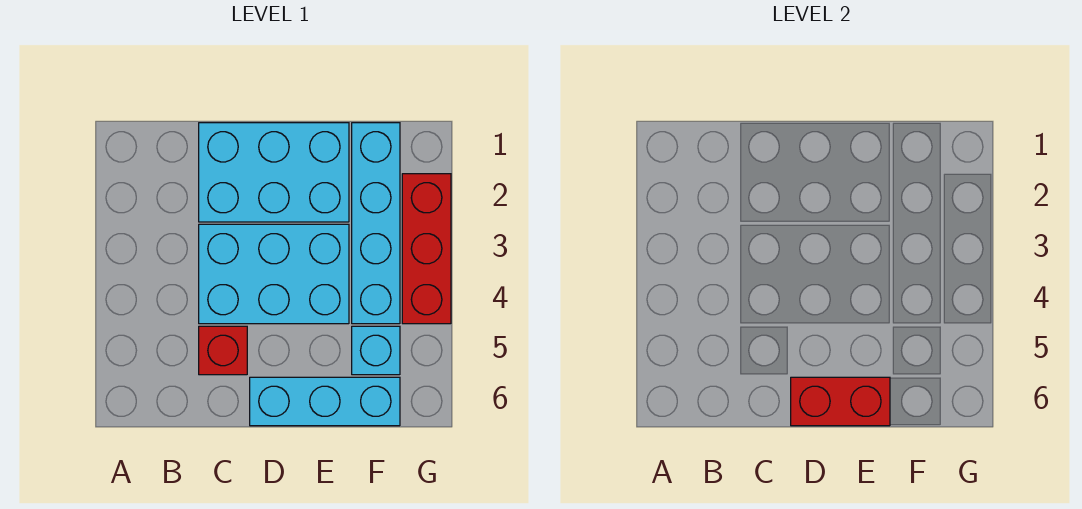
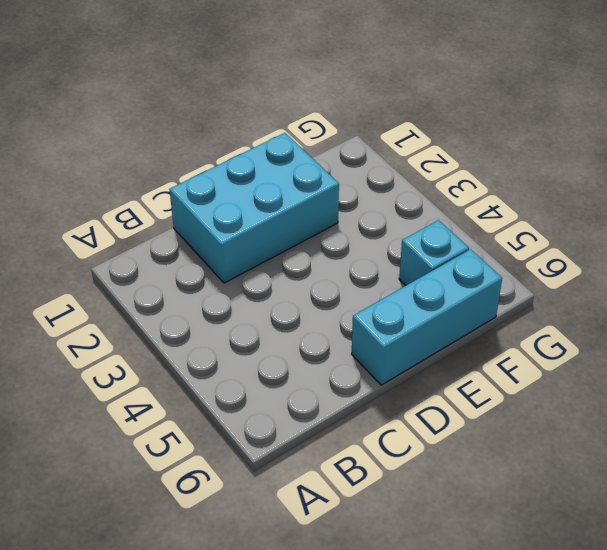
none -> cyan brick C3:E4 level 1
none -> red brick C5 level 1

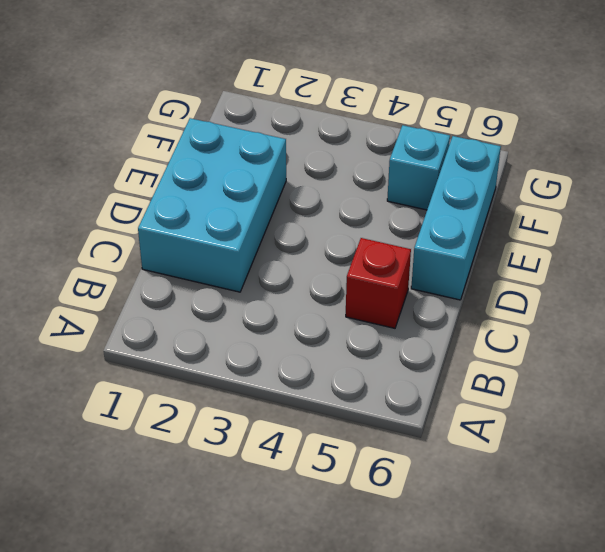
none -> cyan brick C3:E4 level 1
none -> cyan brick F1:F4 level 1

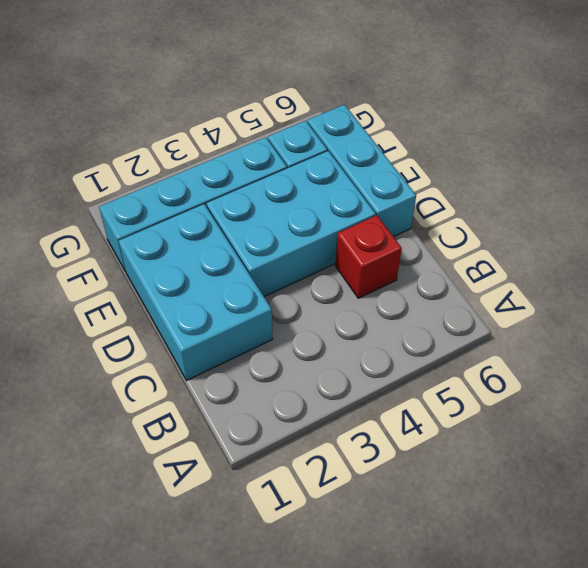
cyan brick D3:E5 level 1 -> cyan brick C3:E4 level 1
none -> red brick G2:G4 level 1
none -> red brick D6:E6 level 2

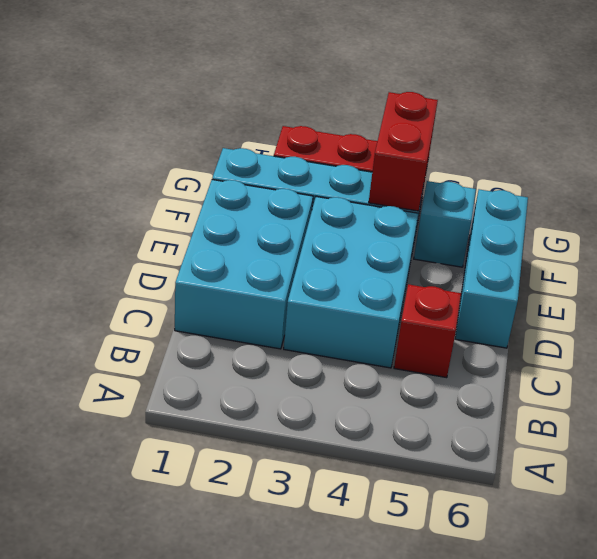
red brick F4:G4 level 2 -> red brick D6:E6 level 2

